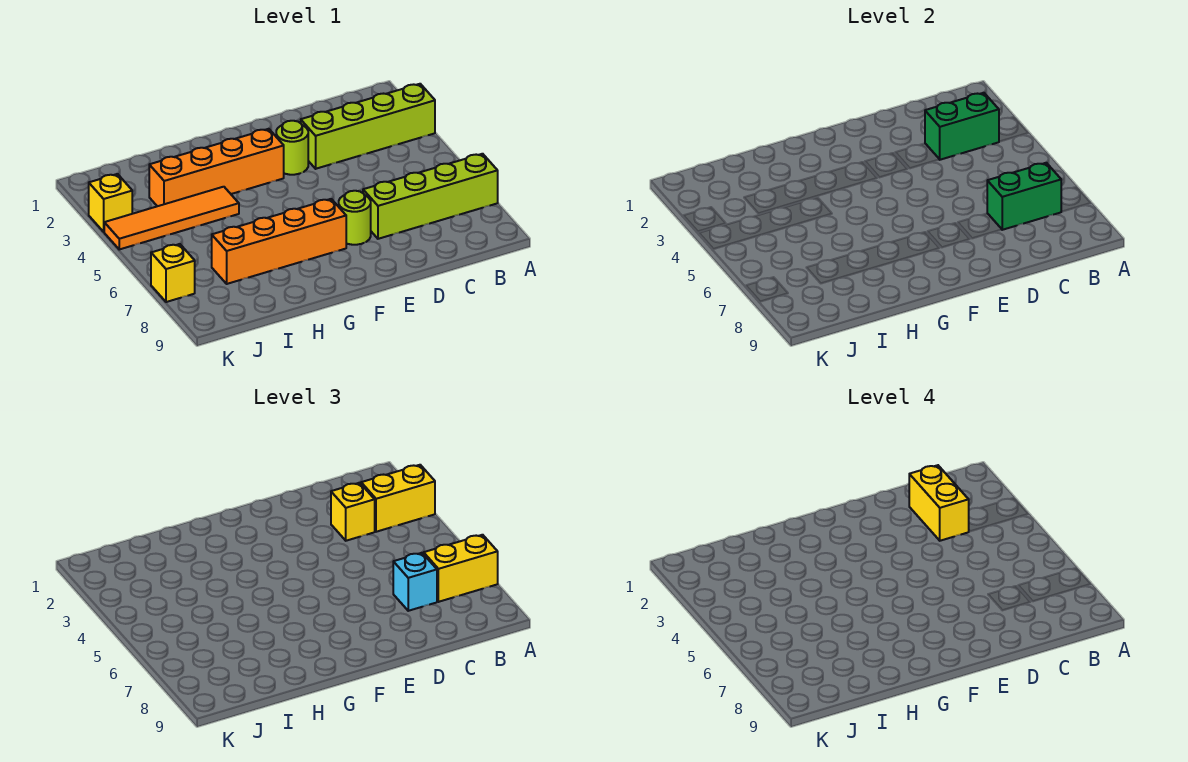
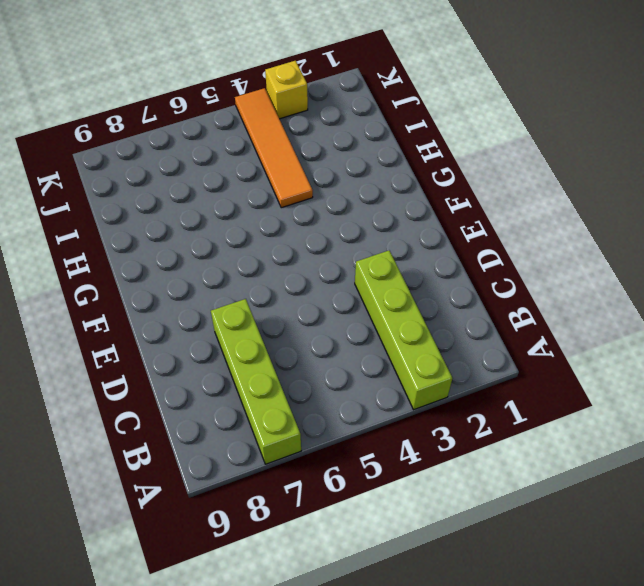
none -> lime round brick E3 level 1
none -> lime round brick E7 level 1
none -> orange brick F3:I3 level 1

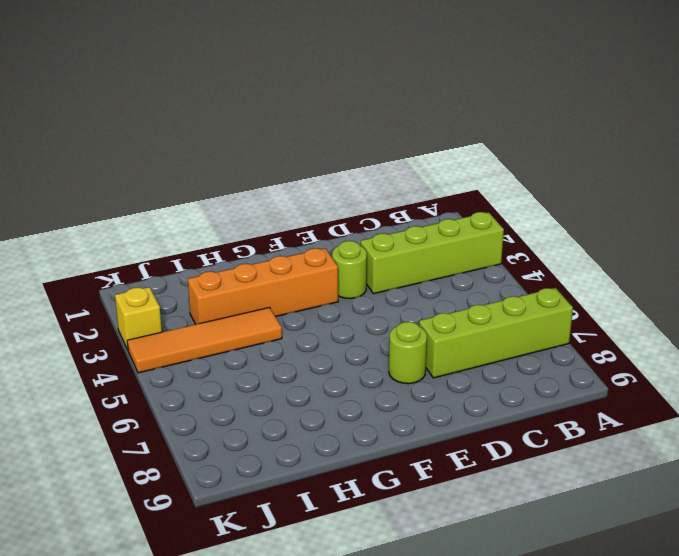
none -> orange brick F7:I7 level 1
none -> yellow brick K7 level 1
none -> green brick B3:C3 level 2

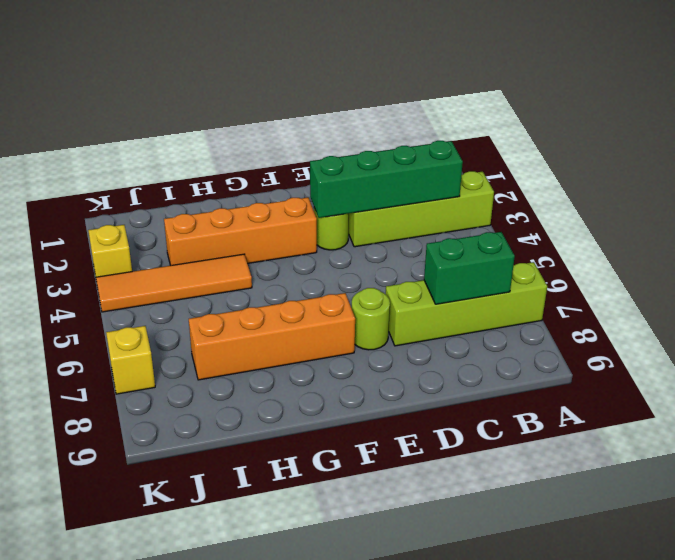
green brick B3:E3 level 2 -> green brick B3:C3 level 2
none -> yellow brick A3:B3 level 3
none -> yellow brick A7:B7 level 3
none -> yellow brick C3 level 3

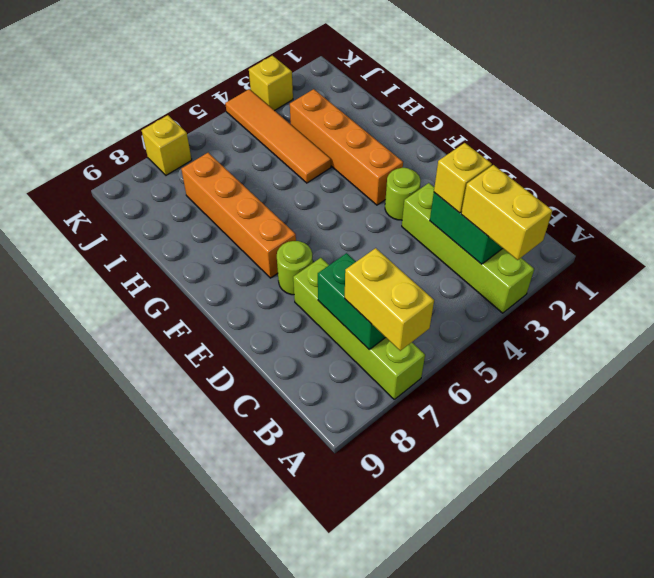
none -> cyan brick C7 level 3
none -> yellow brick C2:C3 level 4

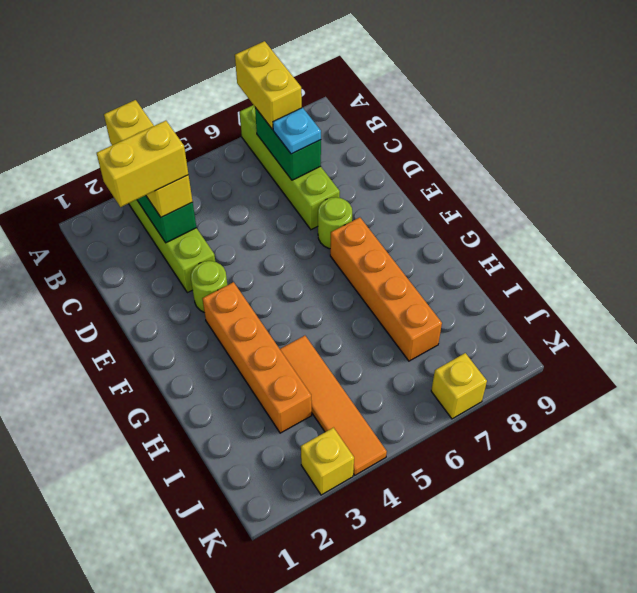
cyan plate C7 level 3 -> cyan brick C7 level 3

